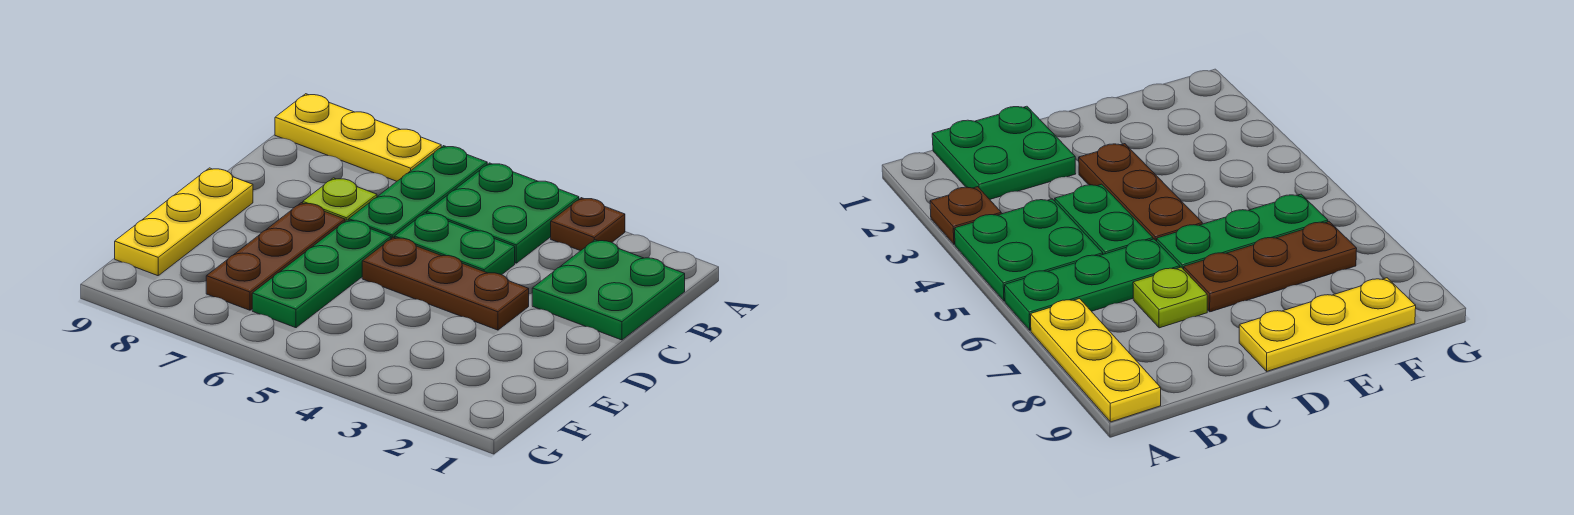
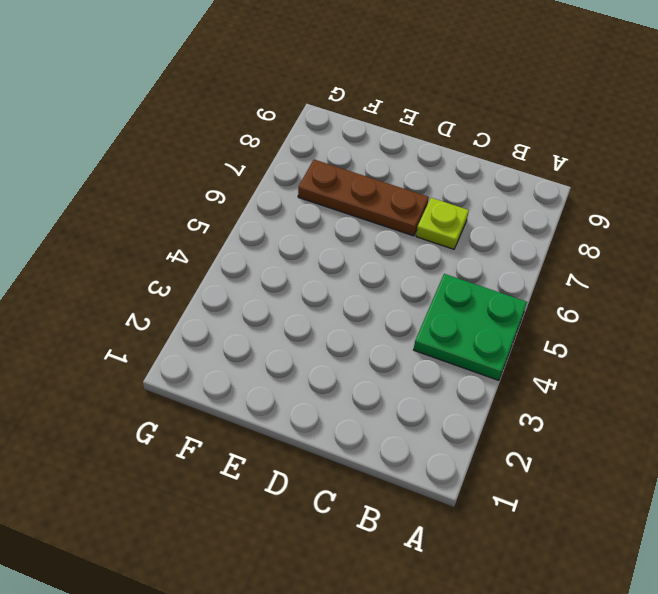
none -> brown plate A3 level 1
none -> green plate A6:C6 level 1

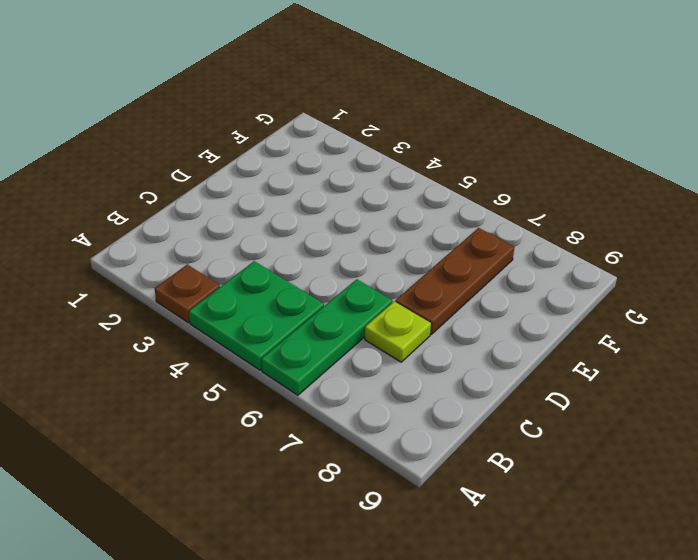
none -> yellow plate A7:A9 level 1
none -> green plate B1:C2 level 1

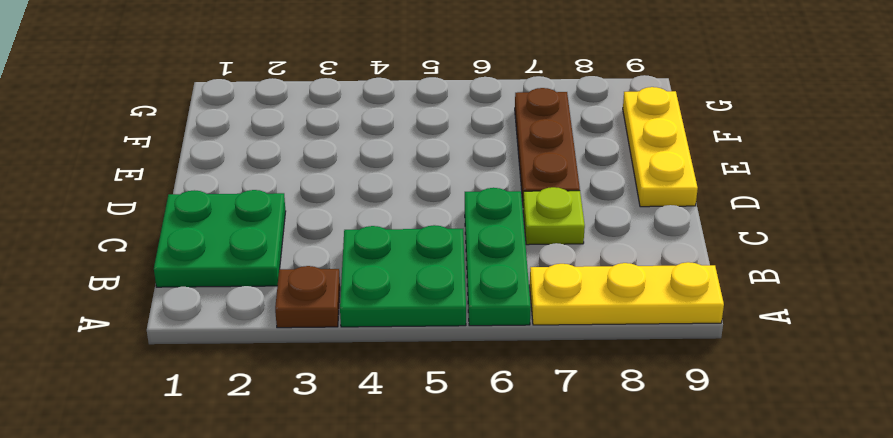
none -> green plate C4:C5 level 1
none -> brown plate D3:D5 level 1

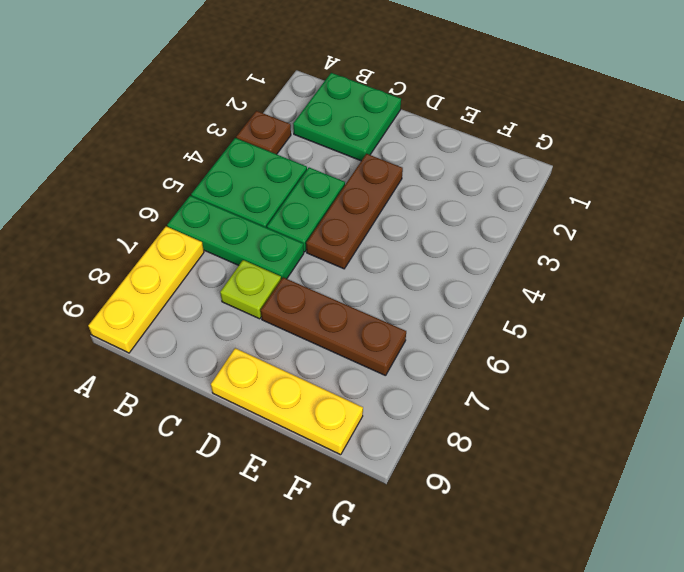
none -> green plate D6:F6 level 1

